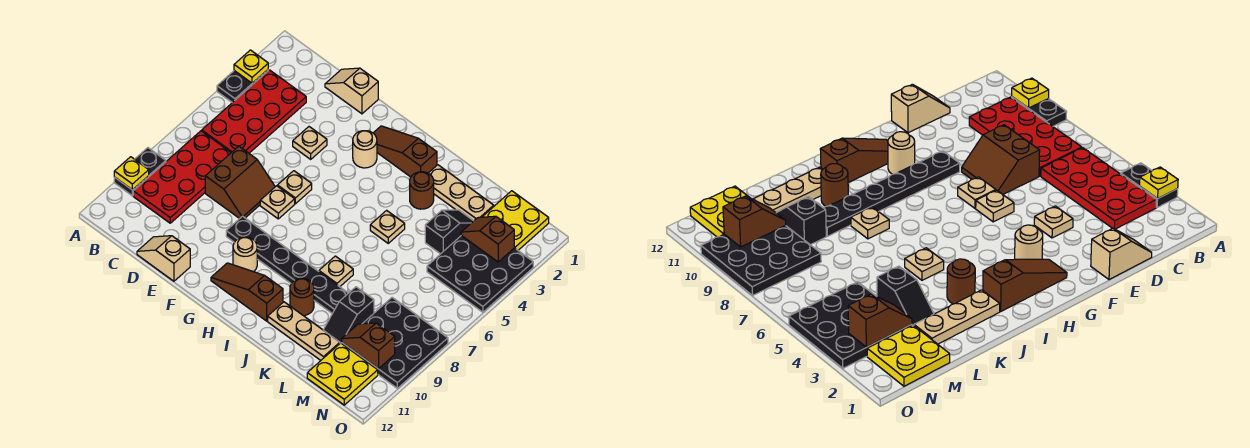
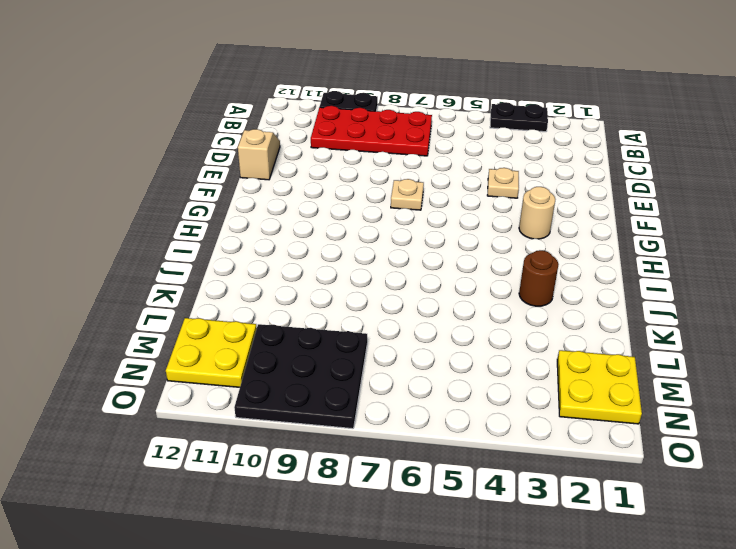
none -> red plate B3:C6 level 1
none -> tan slope D1:E1 level 1 top E
none -> brown slope D7:E8 level 1 top D
none -> tan plate F6 level 1

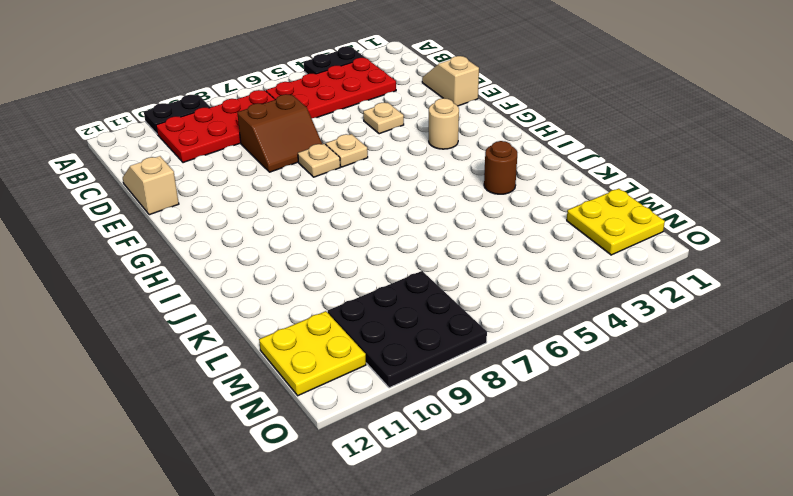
none -> black plate F9:K9 level 1
none -> brown slope G2:I2 level 1 top I
none -> tan round brick G10 level 1
none -> brown slope G11:I11 level 1 top I

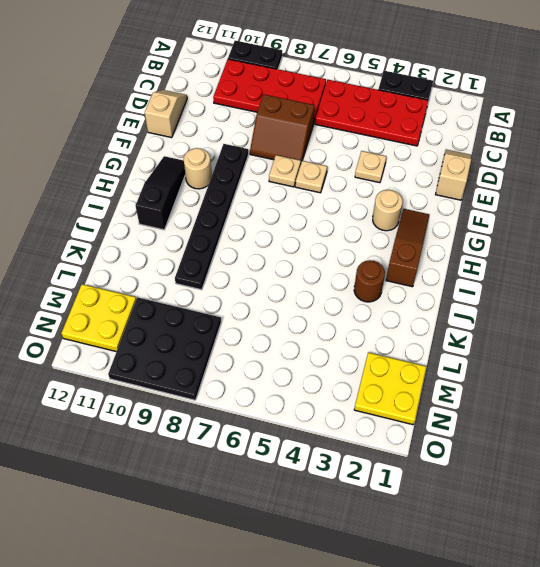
black slope G11:I11 level 1 top I -> brown slope G11:I11 level 1 top I
none -> tan plate J2:L2 level 1
none -> tan plate J5 level 1
none -> tan plate J8 level 1
none -> brown round brick J10 level 1

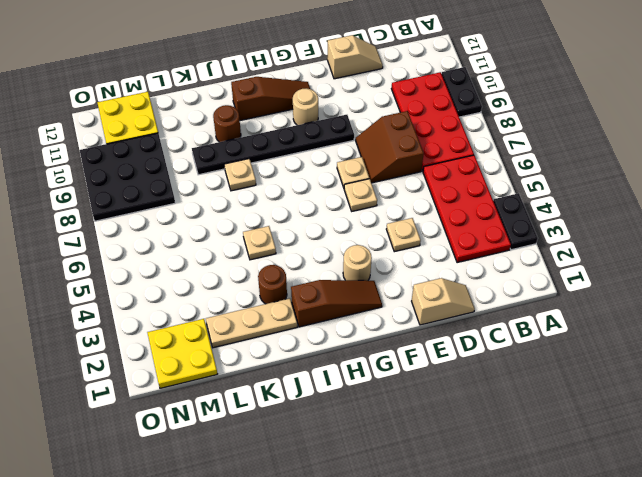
none -> tan plate J11:L11 level 1
none -> black slope L3:L4 level 1 top 4
none -> black slope L9:L10 level 1 top 9
none -> black plate M3:O5 level 1

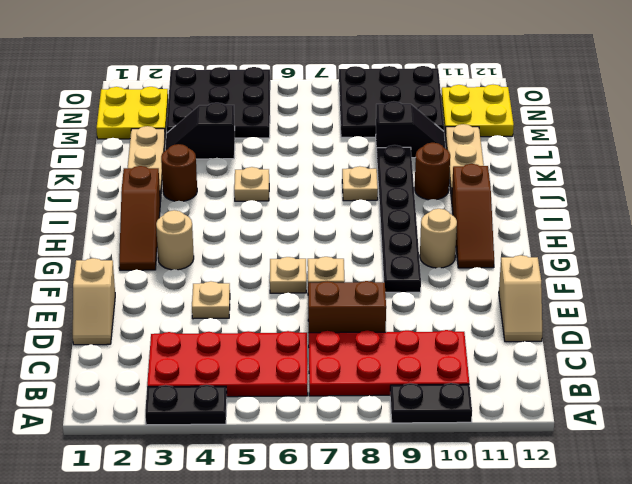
none -> yellow plate A3 level 2
none -> yellow plate A10 level 2
none -> brown slope M3:N3 level 2 top N
none -> brown slope M10:N10 level 2 top N

